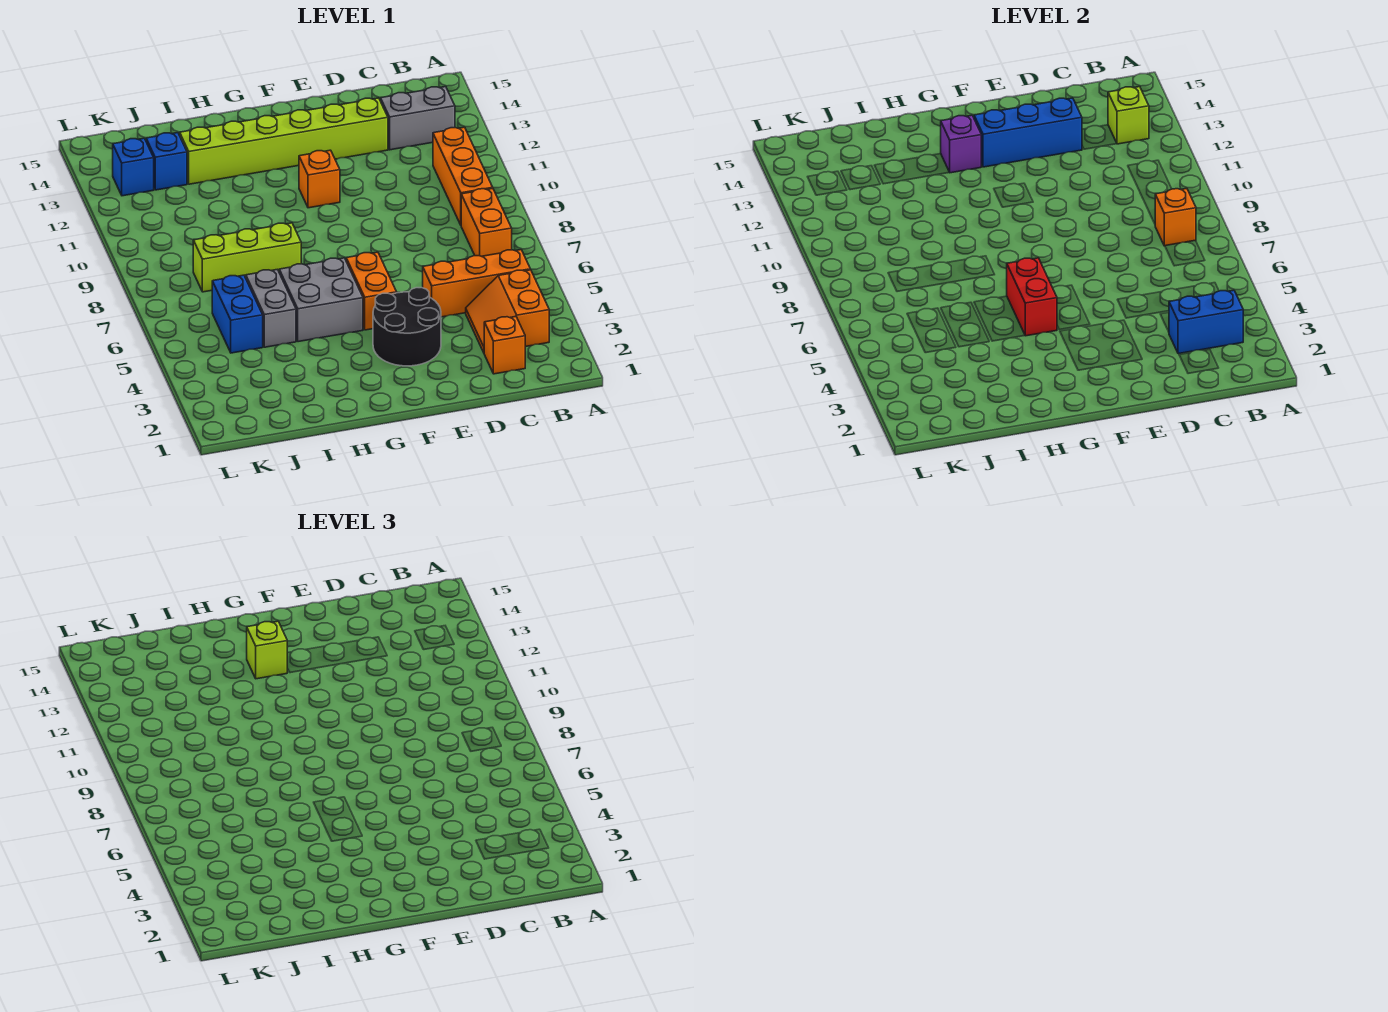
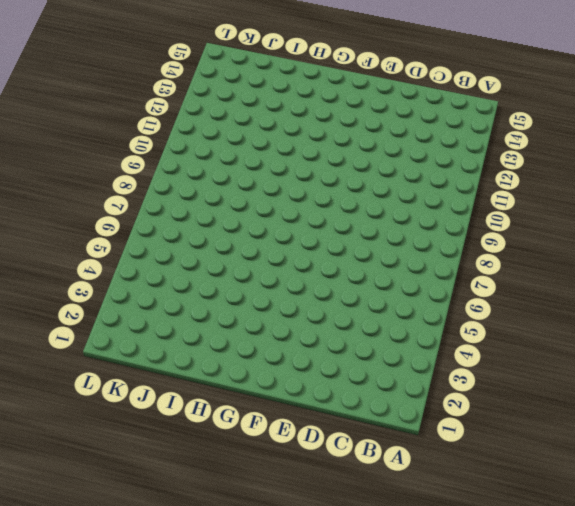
none -> orange slope B3:C4 level 1 top B
none -> orange brick B5:D5 level 1
none -> orange brick B7:B8 level 1

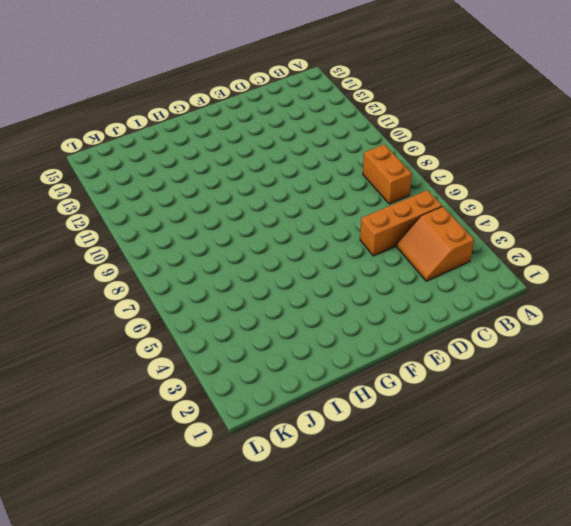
none -> orange brick B9:B11 level 1
none -> grey brick B13:C13 level 1
none -> orange brick C2 level 1

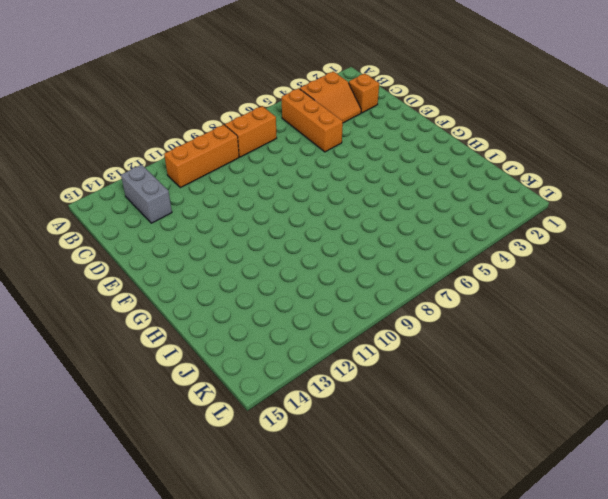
none -> lime brick D13:I13 level 1
none -> black round brick E3:F4 level 1
none -> orange brick F5:F6 level 1

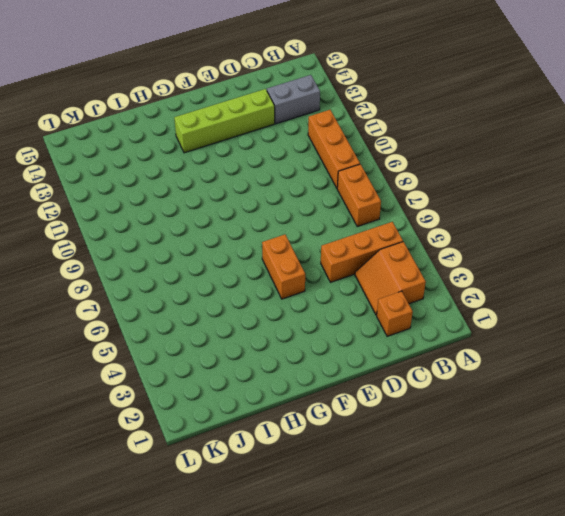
lime brick D13:G13 level 1 -> lime brick D13:I13 level 1
none -> black round brick E3:F4 level 1
none -> orange brick F11 level 1
none -> grey brick G5:H6 level 1

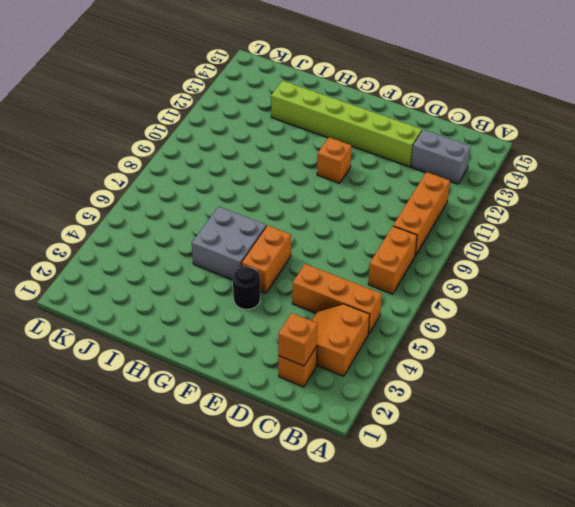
orange brick C2 level 2 -> orange brick B8 level 2
black round brick F4 level 1 -> black round brick E3:F4 level 1
none -> lime brick H8:J8 level 1
none -> grey brick I5:I6 level 1
none -> blue brick J5:J6 level 1

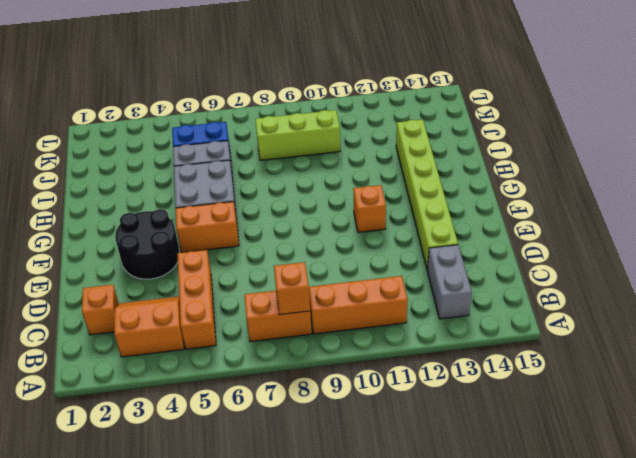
lime brick J8:J10 level 1 -> lime brick H8:J8 level 1
none -> blue brick J13 level 1
none -> blue brick K13 level 1
none -> blue brick B3:C3 level 2

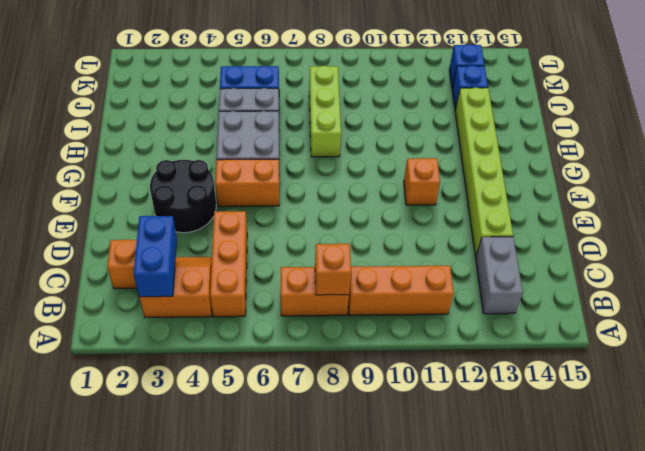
none -> lime brick B13 level 2
none -> blue brick D13:F13 level 2
none -> red brick G5:G6 level 2

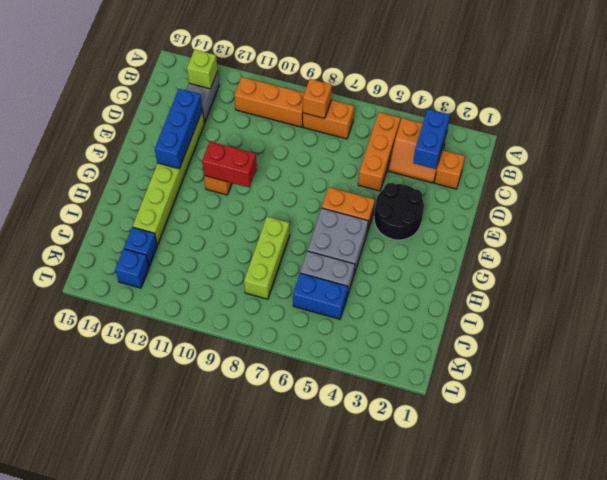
red brick F10:F11 level 2 -> red brick G5:G6 level 2
none -> purple brick G13 level 2
none -> lime brick G13 level 3

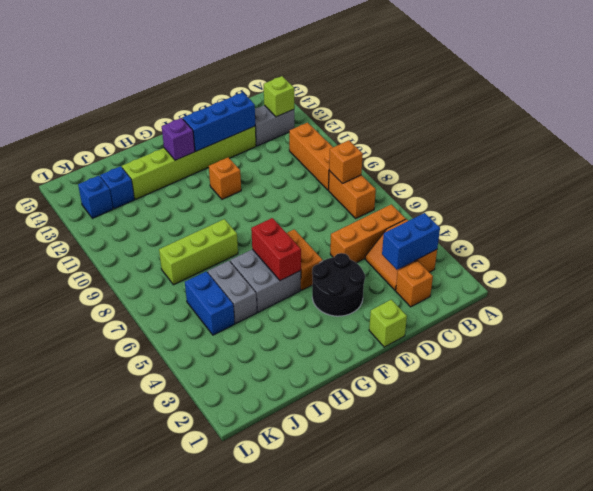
lime brick E1 level 1 -> lime brick G13 level 3

